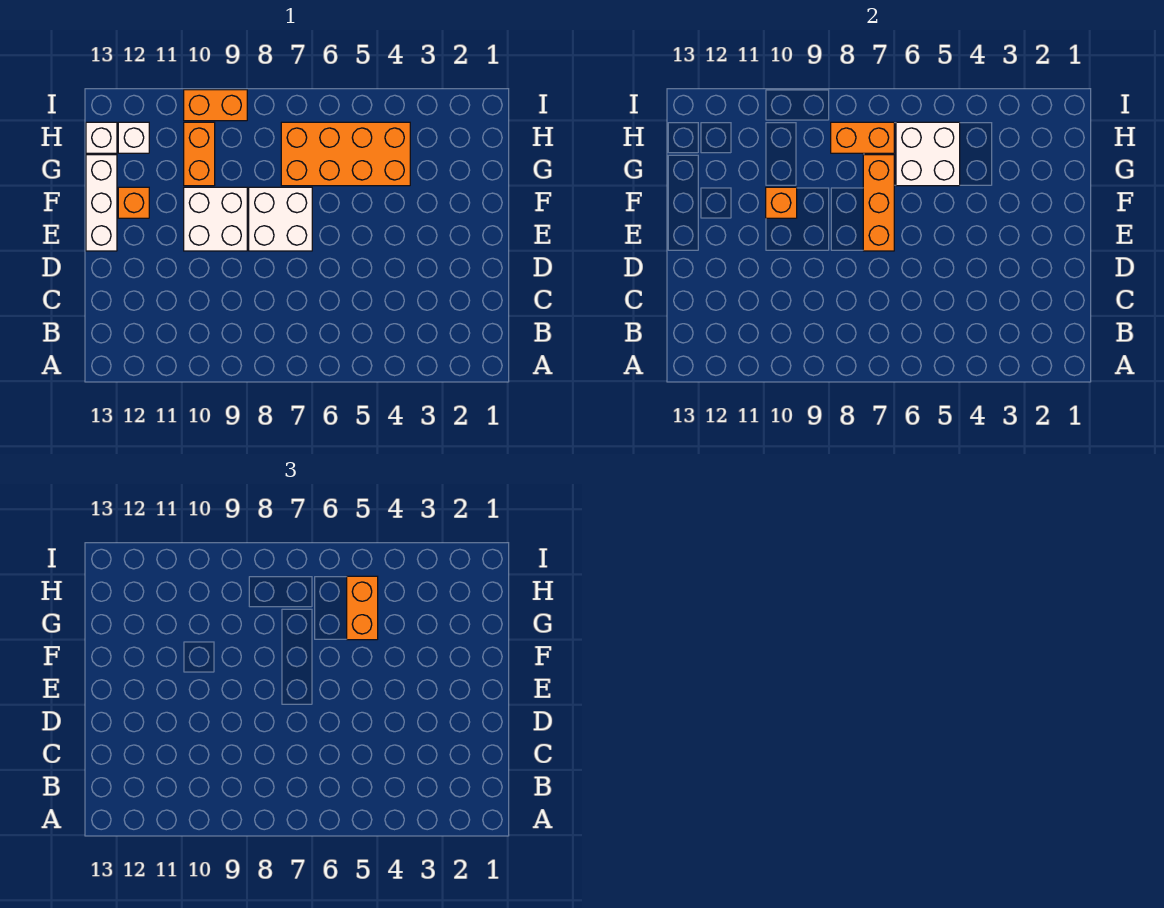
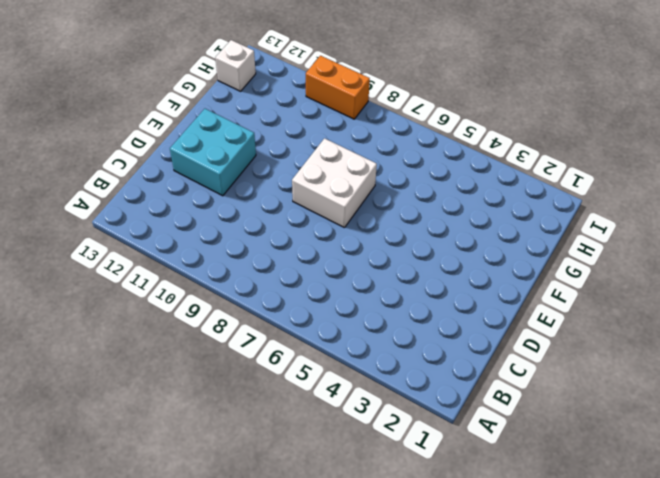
cyan brick D11:E12 level 1 -> none
none -> white brick E9:F10 level 1
none -> white brick E13:G13 level 1
none -> orange brick F12 level 1

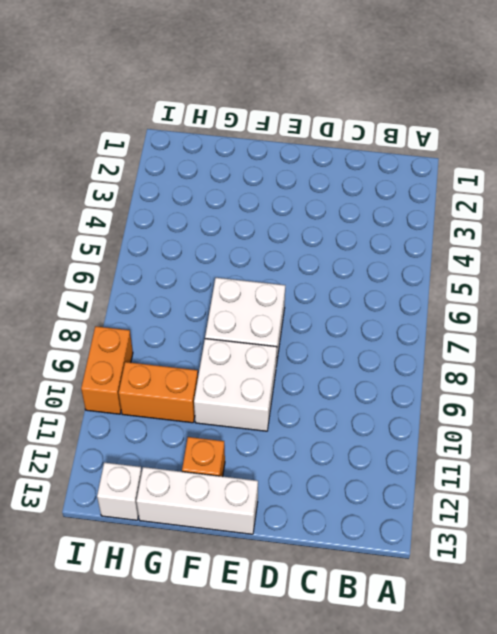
none -> orange brick G4:H7 level 1
none -> white brick H12 level 1
none -> orange brick E7:G7 level 2

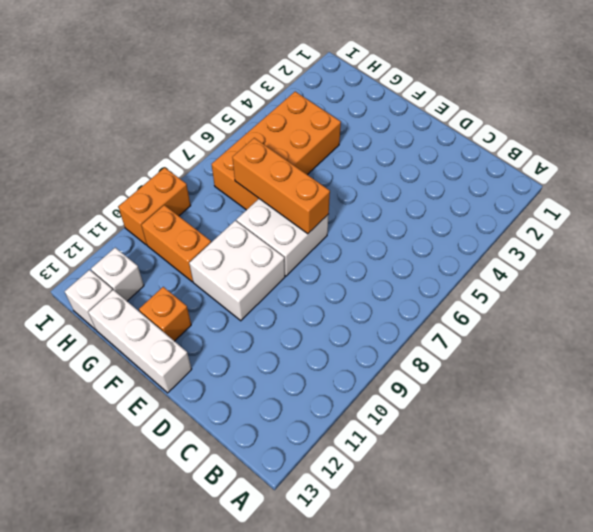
none -> orange brick F10 level 2
none -> white brick G5:H6 level 2
none -> orange brick H7:H8 level 2

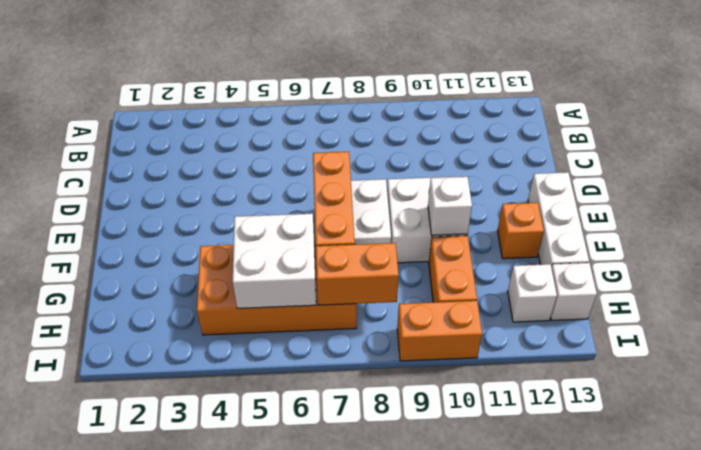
white brick F10 level 2 -> orange brick F10 level 2
none -> orange brick G5:H5 level 3

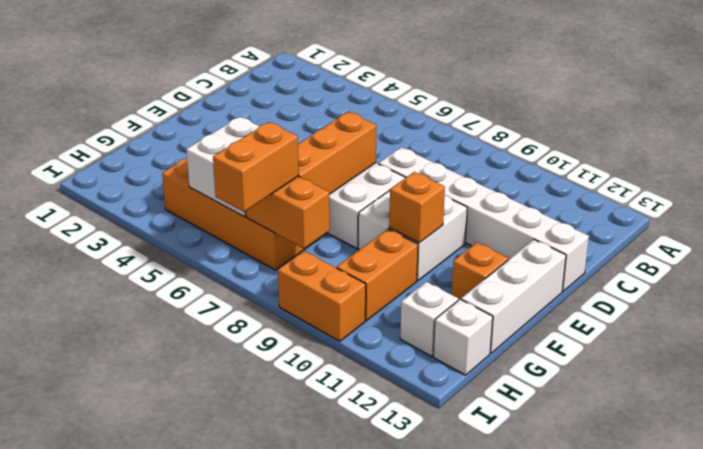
white brick D8:D13 level 1 -> none
orange brick H7:I7 level 3 -> orange brick G5:H5 level 3

